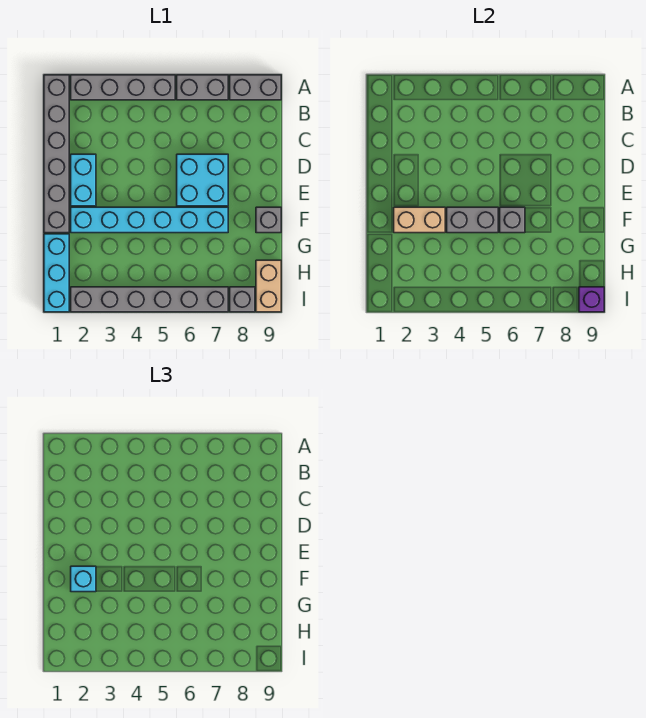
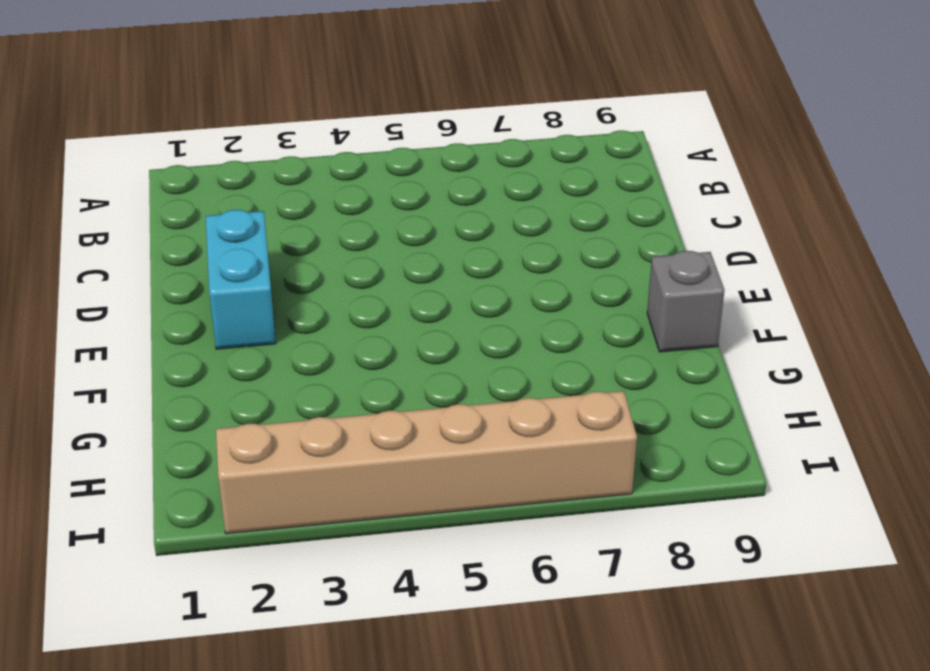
tan brick I2:I7 level 1 -> grey brick I2:I7 level 1
none -> grey brick A1:F1 level 1
none -> grey brick A2:A5 level 1
none -> grey brick A6:A7 level 1

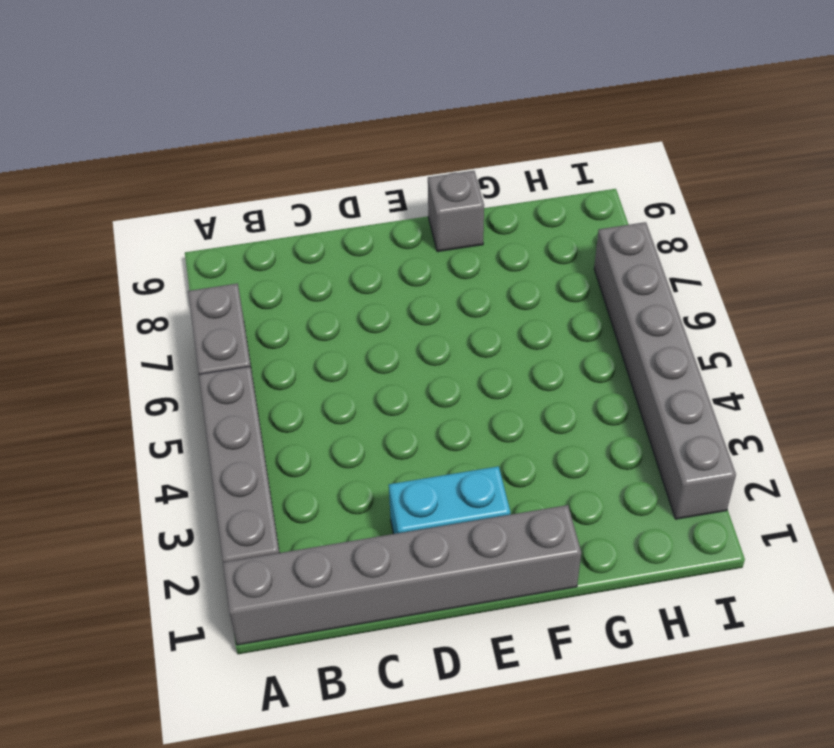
none -> grey brick A8:A9 level 1
none -> cyan brick D6:E7 level 1
none -> cyan brick F2:F7 level 1

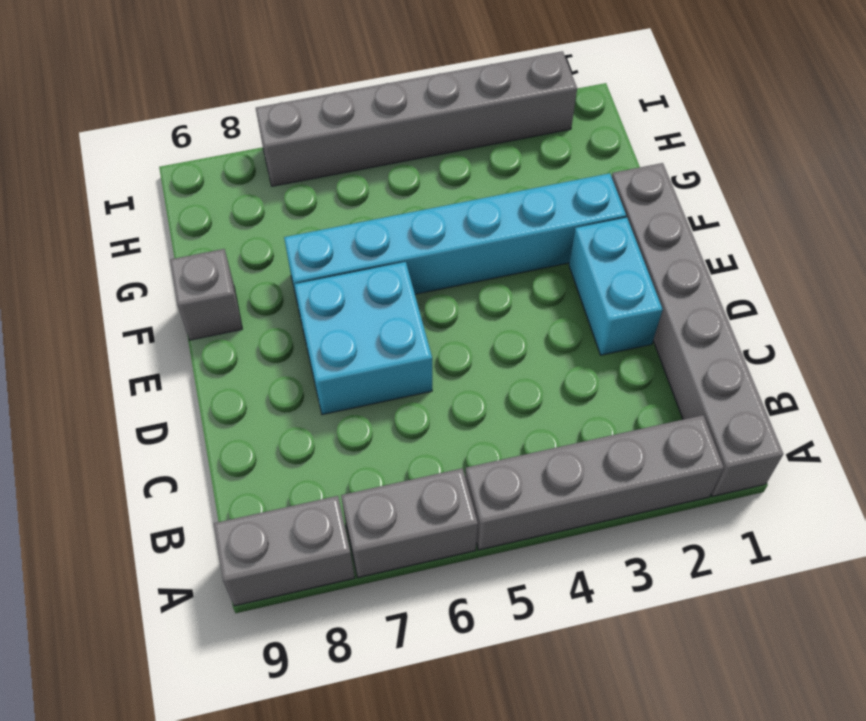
none -> cyan brick G1:I1 level 1
none -> tan brick H9:I9 level 1
none -> grey brick I8 level 1

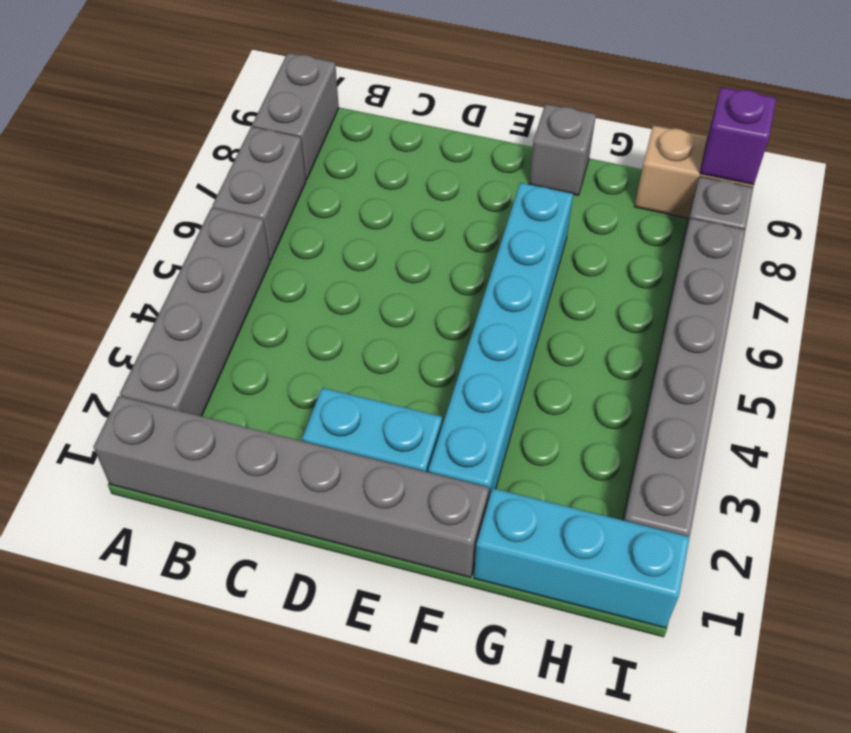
none -> cyan brick D6:E7 level 1
none -> tan brick F2:F3 level 2
none -> grey brick F4:F5 level 2

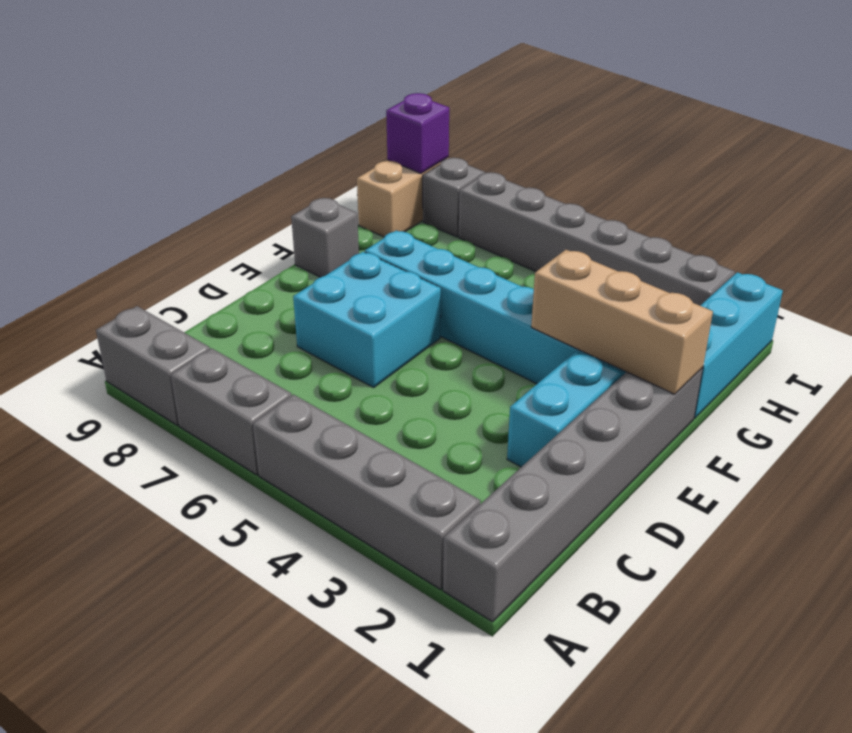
tan brick F1:F3 level 2 -> tan brick F2:F3 level 2
none -> grey brick F4:F5 level 2
none -> grey brick F6 level 2
none -> cyan brick F2 level 3

